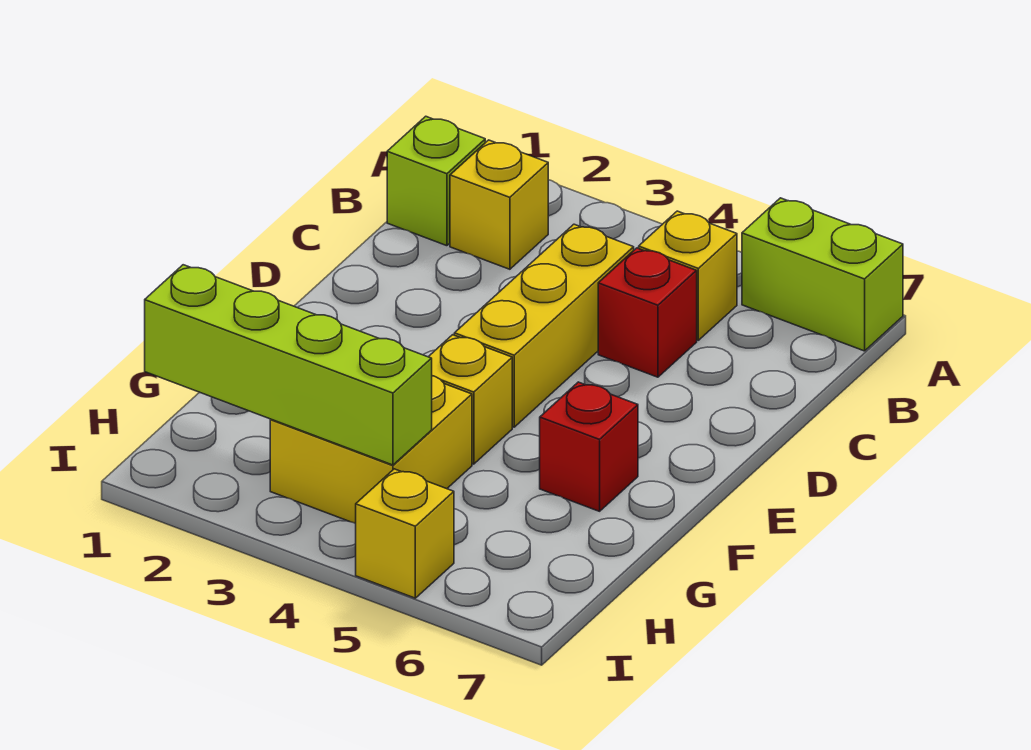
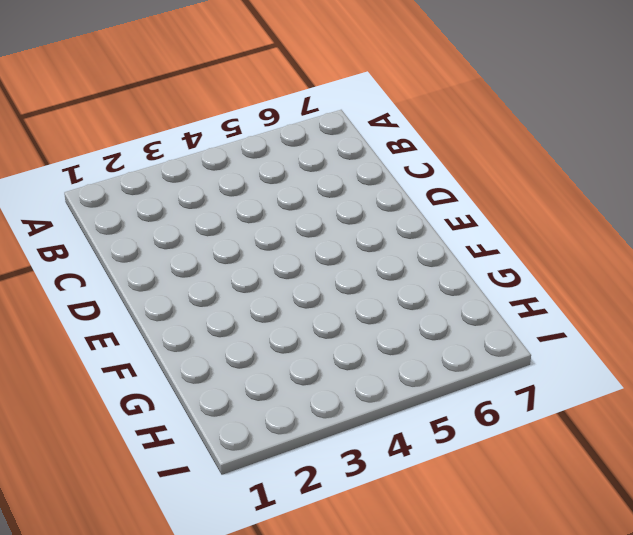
none -> lime brick A6:A7 level 1
none -> lime brick B1 level 1

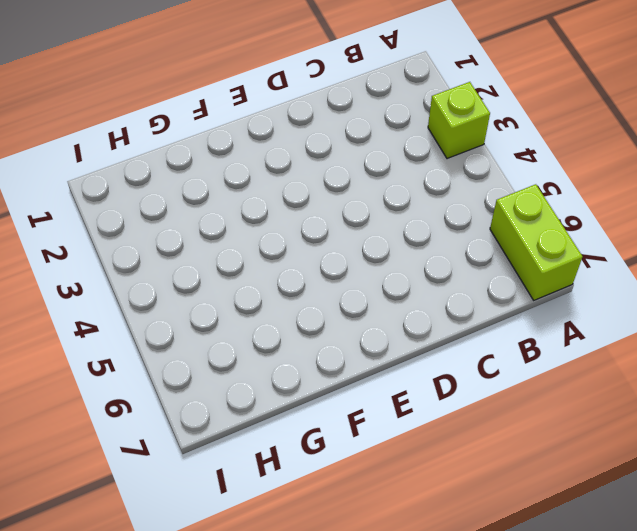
lime brick A3 level 1 -> lime brick B1 level 1
none -> yellow brick B2 level 1
none -> yellow brick B5 level 1

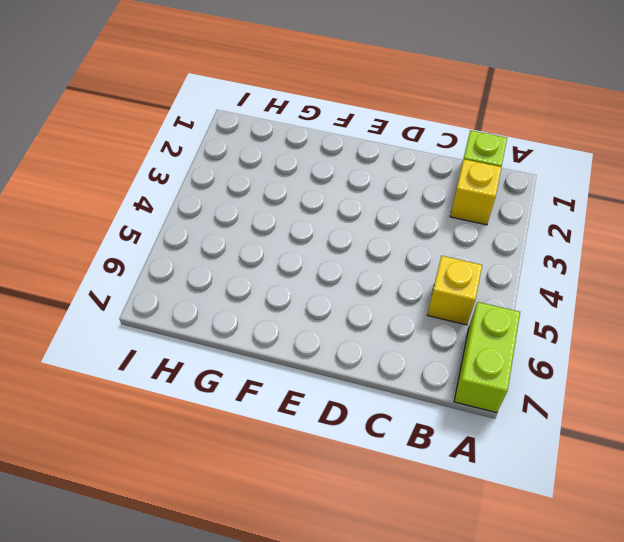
none -> yellow brick C4:E4 level 1
none -> red brick C5 level 1

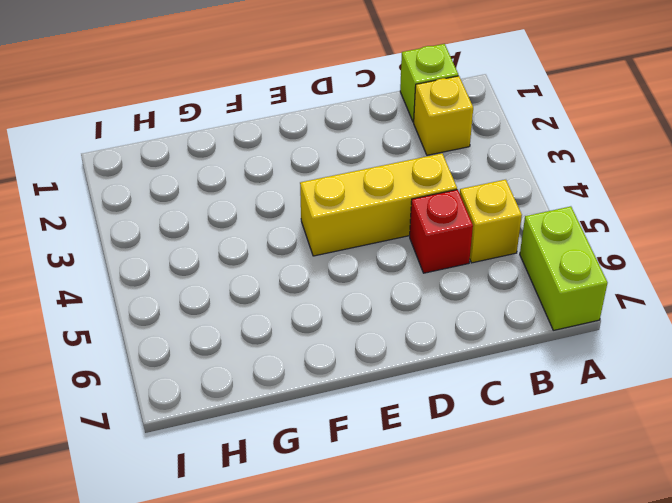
none -> yellow brick F4 level 1
none -> red brick F6 level 1

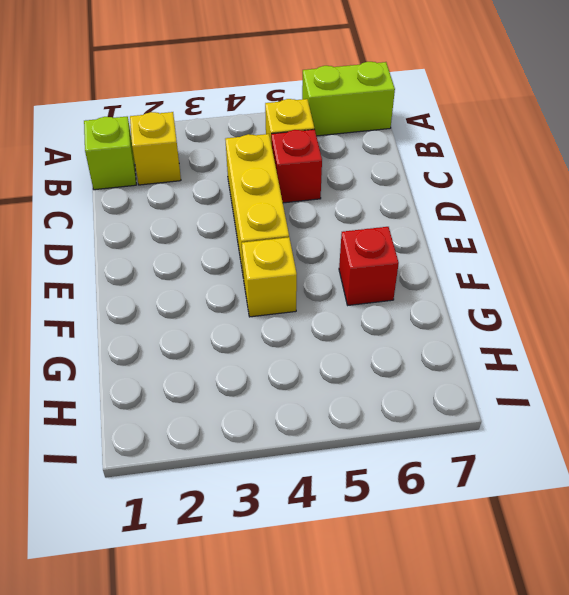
none -> yellow brick G3:H4 level 1
none -> yellow brick I5 level 1

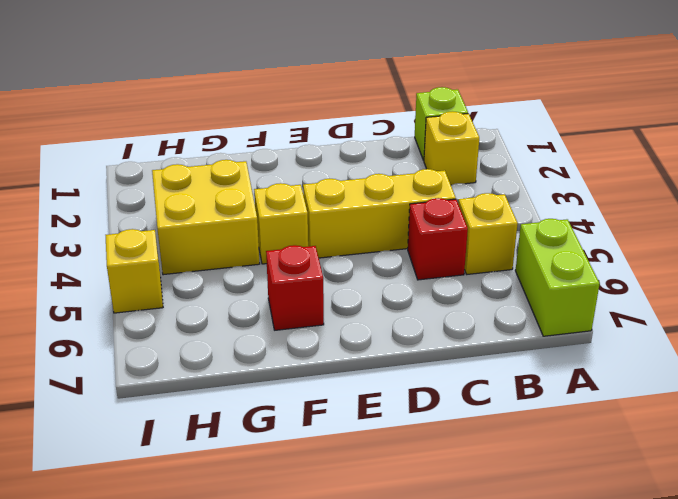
none -> lime brick H1:H4 level 2

